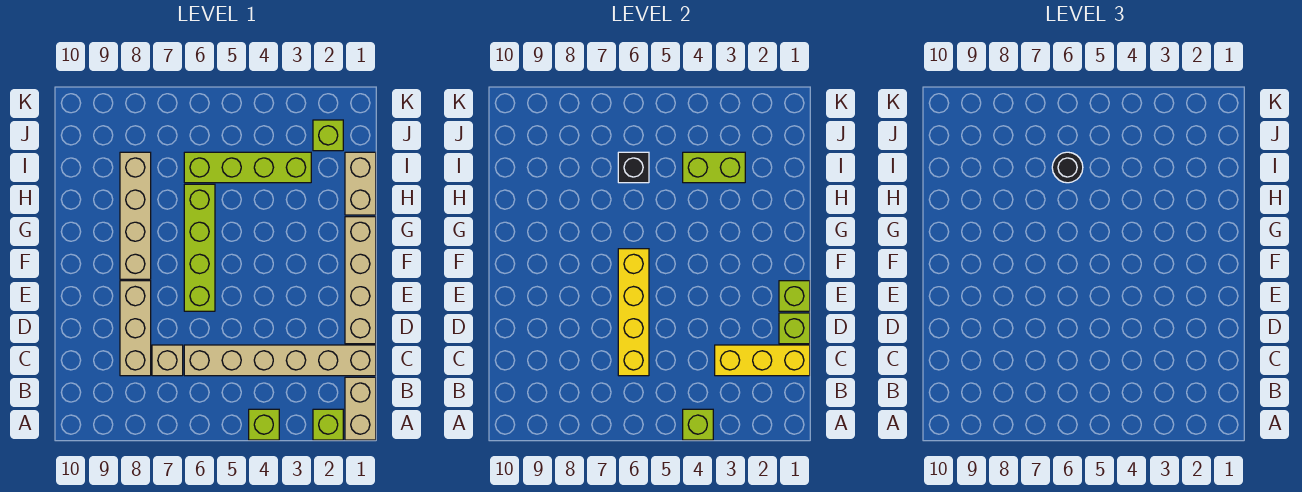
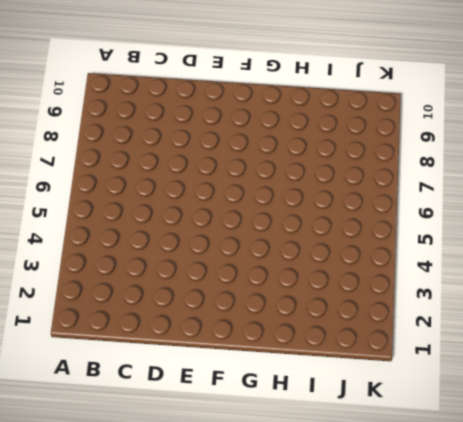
none -> tan brick A1:B1 level 1
none -> lime brick A2 level 1
none -> lime brick A4 level 1

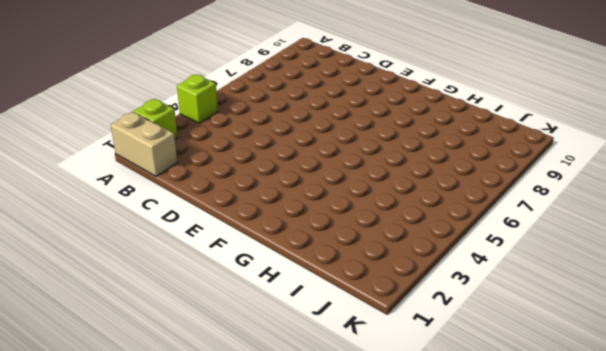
none -> tan brick C1:C6 level 1
none -> tan brick C7 level 1
none -> tan brick C8:E8 level 1

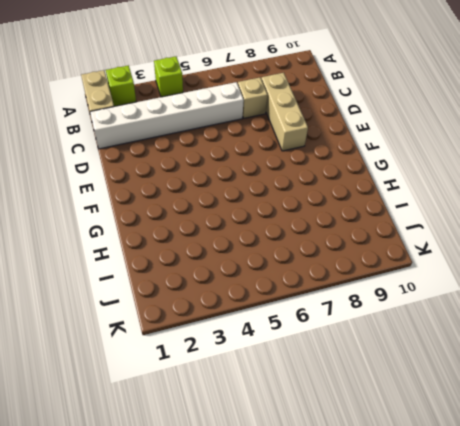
white brick C1:C6 level 1 -> tan brick C1:C6 level 1
none -> tan brick D1:G1 level 1
none -> lime brick E6:H6 level 1
none -> tan brick F8:I8 level 1

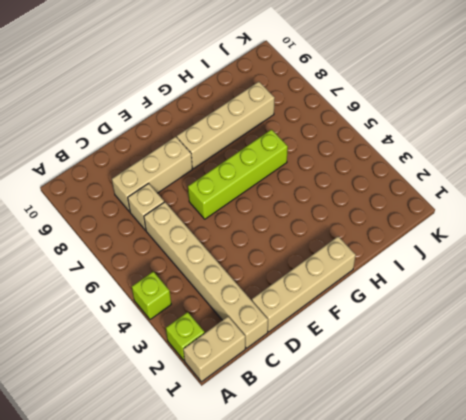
none -> tan brick H1:I1 level 1
none -> lime brick I3:I6 level 1
none -> lime brick J2 level 1

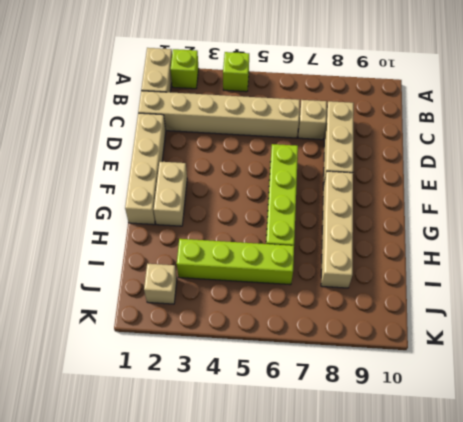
tan brick F2:G2 level 1 -> tan brick H1:I1 level 1
tan brick J2 level 1 -> lime brick J2 level 1
none -> lime brick A4 level 2
none -> yellow brick C1:C3 level 2
none -> yellow brick C6:F6 level 2

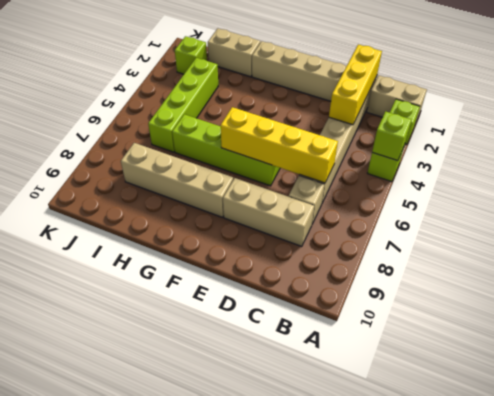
none -> lime brick D1 level 2
none -> lime brick E1 level 2
none -> lime brick I3:I4 level 2

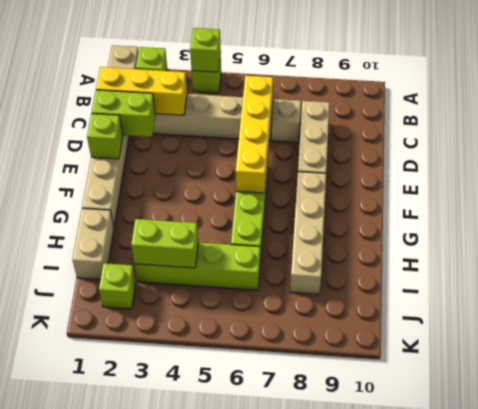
lime brick D1:D2 level 2 -> lime brick D1 level 2
none -> black brick I6 level 2
none -> black round brick I6 level 3

